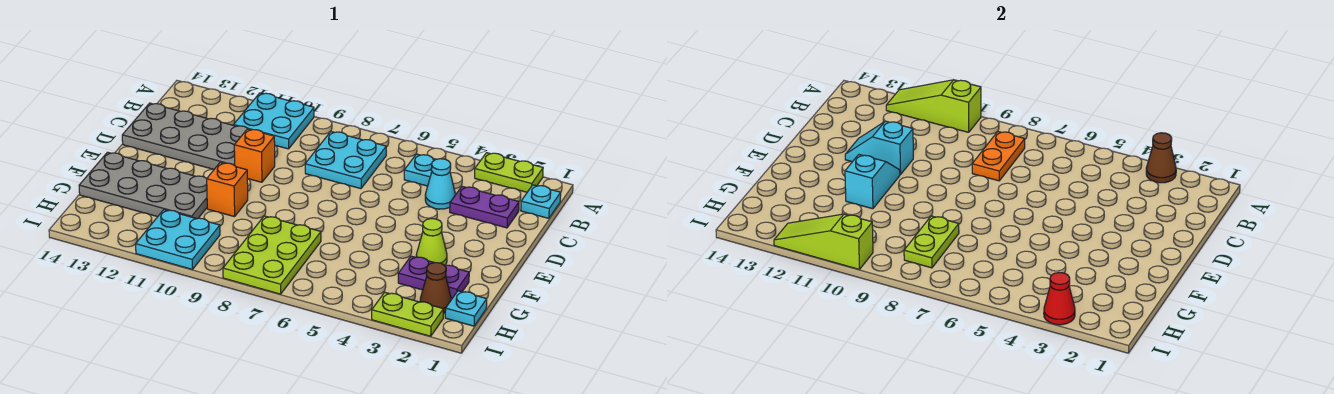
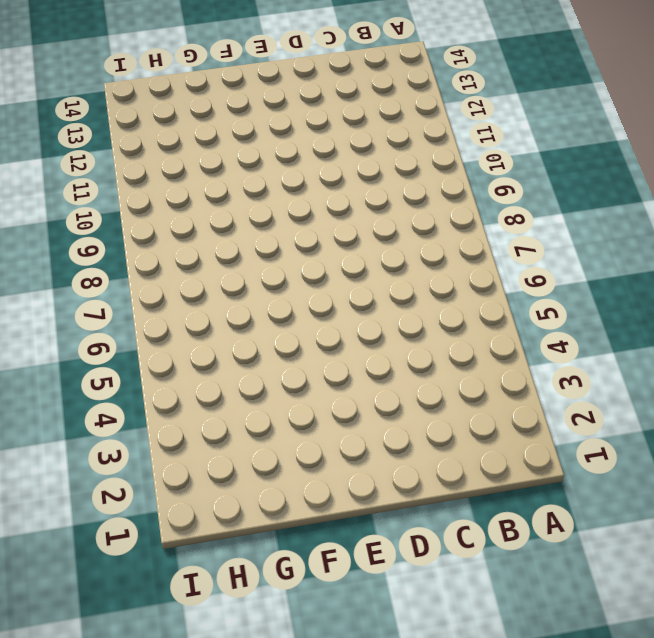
none -> lime plate A2:A3 level 1
none -> cyan plate A10:B11 level 1
none -> cyan plate B1 level 1

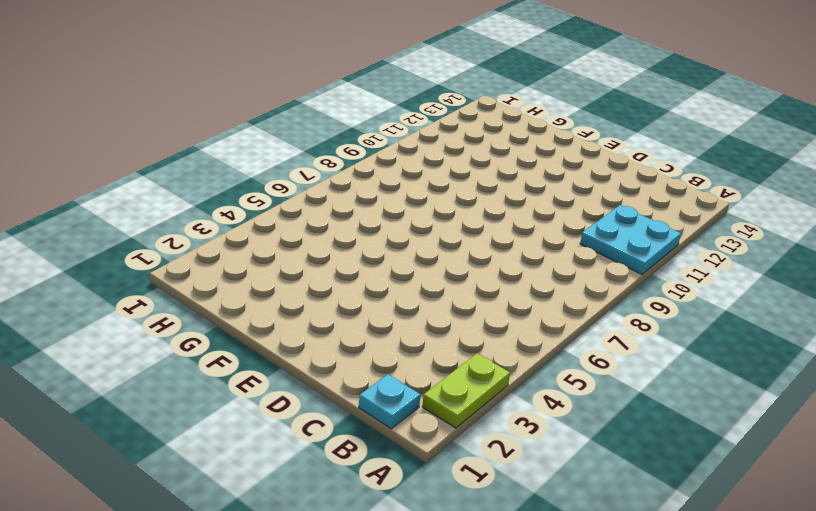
none -> cyan plate B5 level 1
none -> cyan plate B7:C8 level 1
none -> purple plate C2:C3 level 1

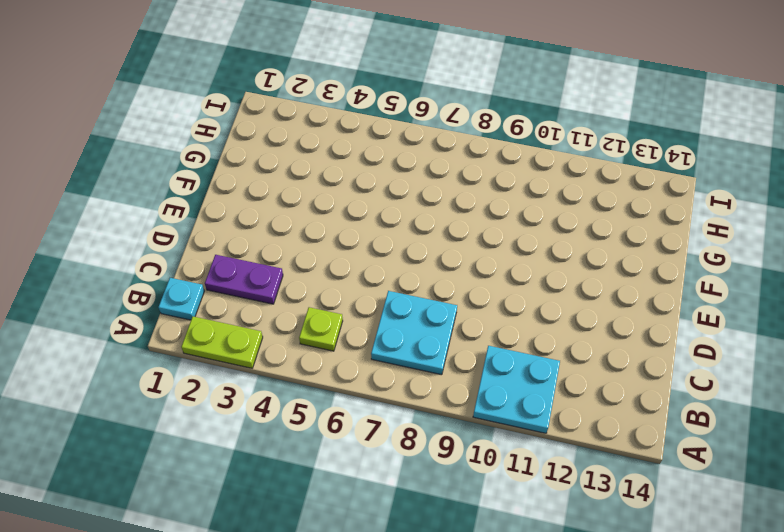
lime plate B5 level 1 -> cyan plate B5 level 1
none -> cyan cone C4 level 1
none -> grey plate C11:D14 level 1
none -> orange brick D10 level 1

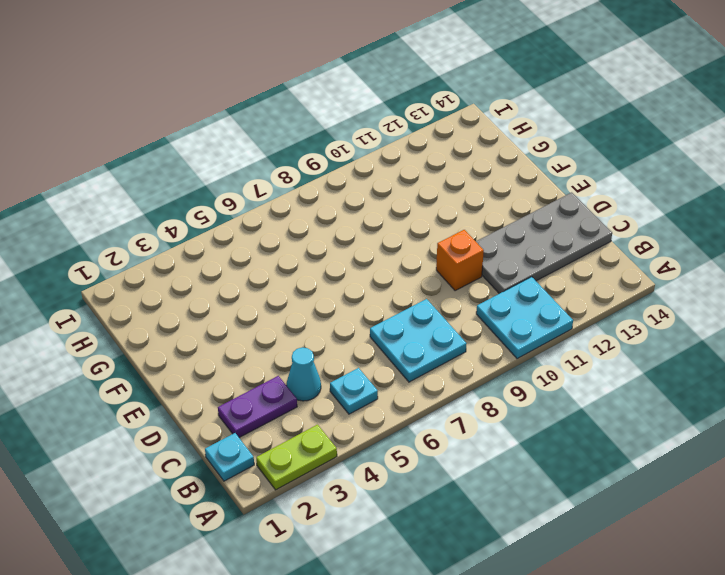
none -> lime cone F3 level 1
none -> orange brick F10 level 1
none -> grey plate F11:G14 level 1

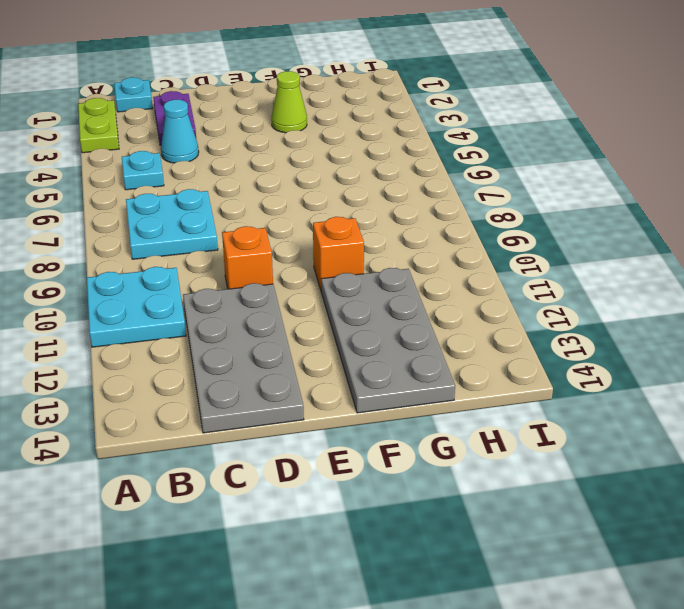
none -> purple plate G2:G3 level 1
none -> lime plate G7:I8 level 1
none -> cyan plate H1 level 1

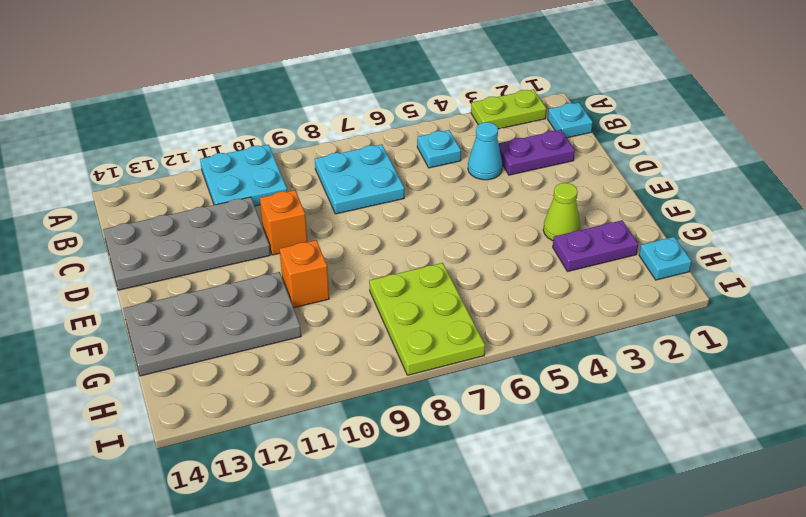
none -> brown cone H2 level 1
none -> cyan plate H10:I11 level 1
none -> lime plate I2:I3 level 1

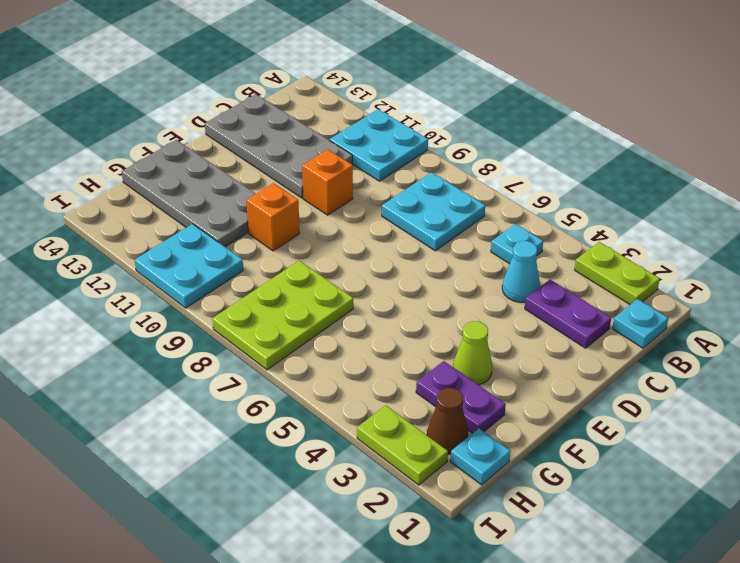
none -> brown cone A3 level 2
none -> lime slope A10:A12 level 2 top 10
none -> orange plate B8:C8 level 2

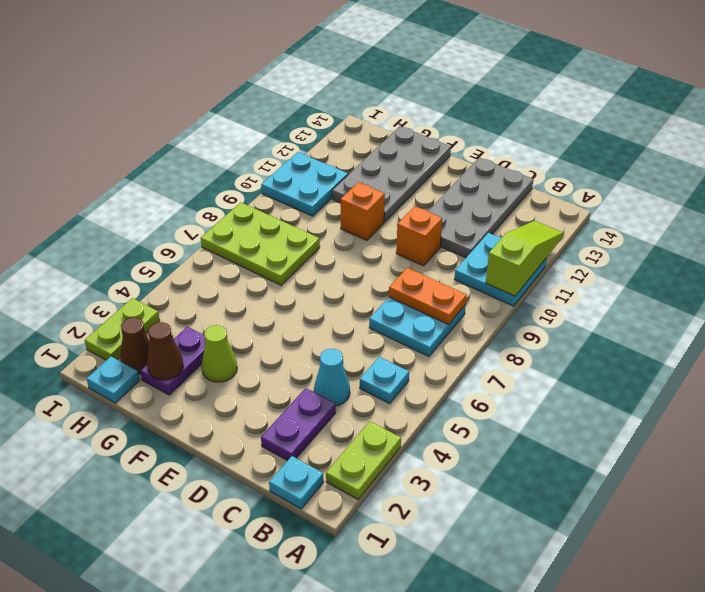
brown cone G2 level 2 -> brown cone A3 level 2
none -> cyan slope D11:D12 level 2 top 11
none -> cyan slope E11:F11 level 2 top F
none -> lime plate G8:H8 level 2

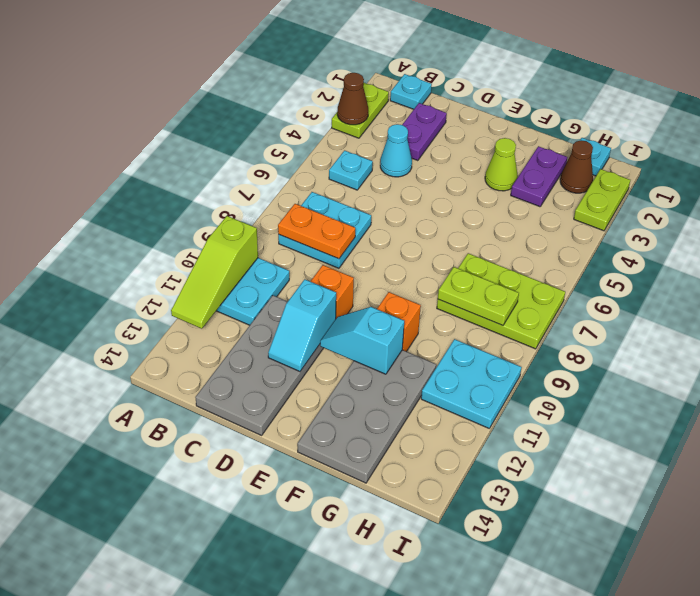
none -> red cone I3 level 2
none -> lime slope I10:I12 level 2 top 10

